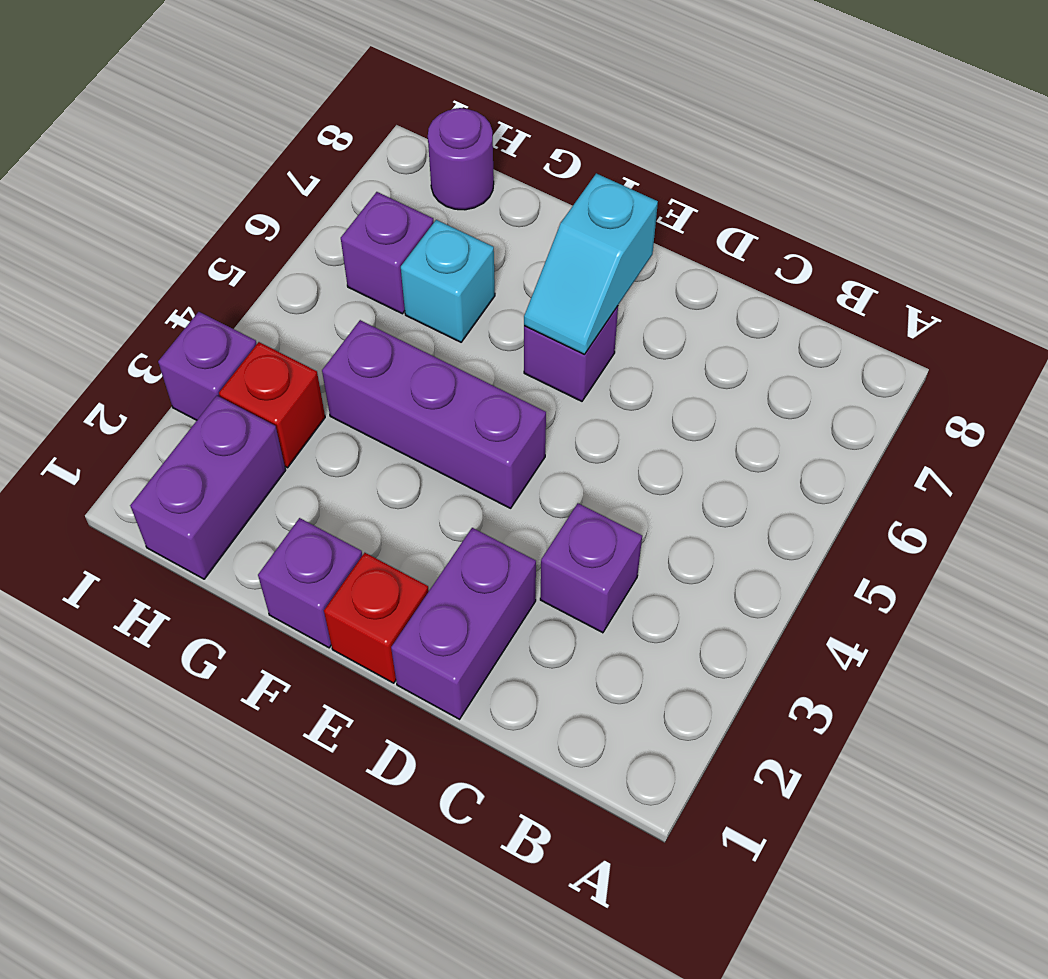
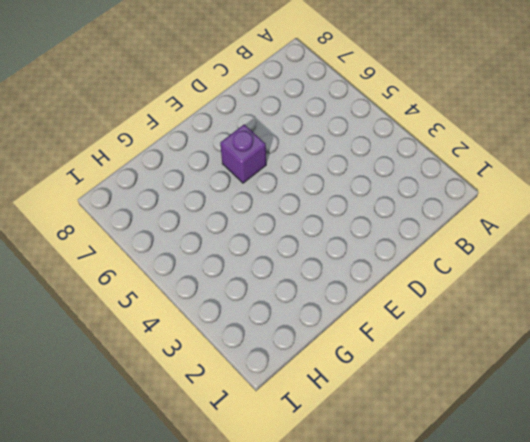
none -> purple brick C3 level 1
none -> purple brick D1:D2 level 1
none -> red brick E1 level 1

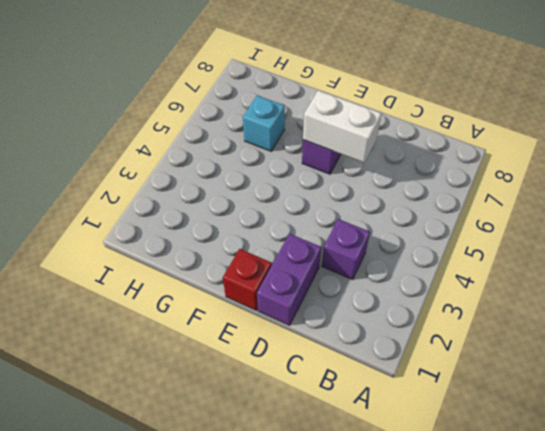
white brick D6:E6 level 2 -> cyan slope E6:E7 level 2 top 7
none -> purple brick E4:G4 level 1
none -> purple brick F1 level 1
none -> purple brick H1:H2 level 1

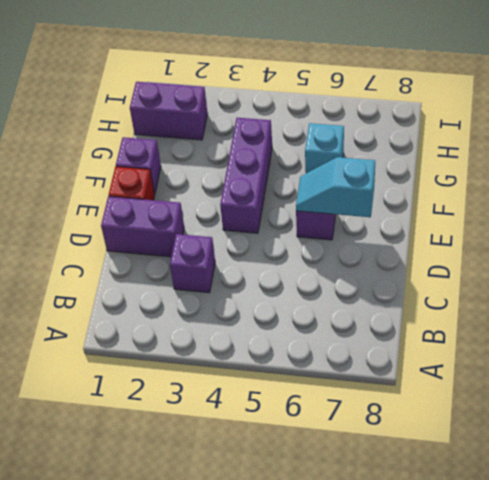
none -> red brick H3 level 1
none -> purple brick H6 level 1
none -> purple round brick H8 level 1

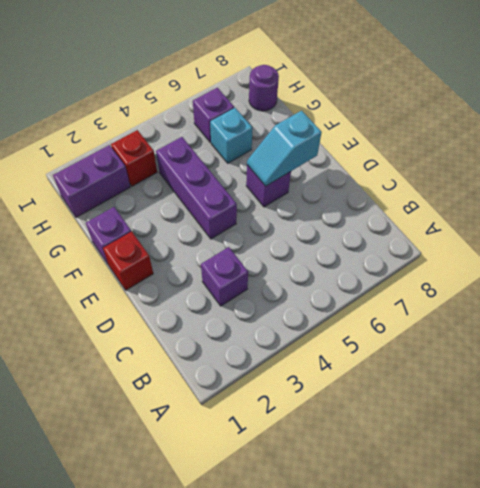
none -> purple brick D1:D2 level 1
none -> purple brick I3 level 1

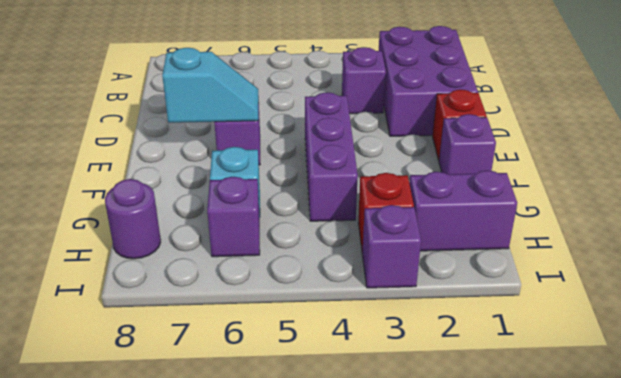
purple brick B1:D2 level 1 -> purple brick D1:D2 level 1

